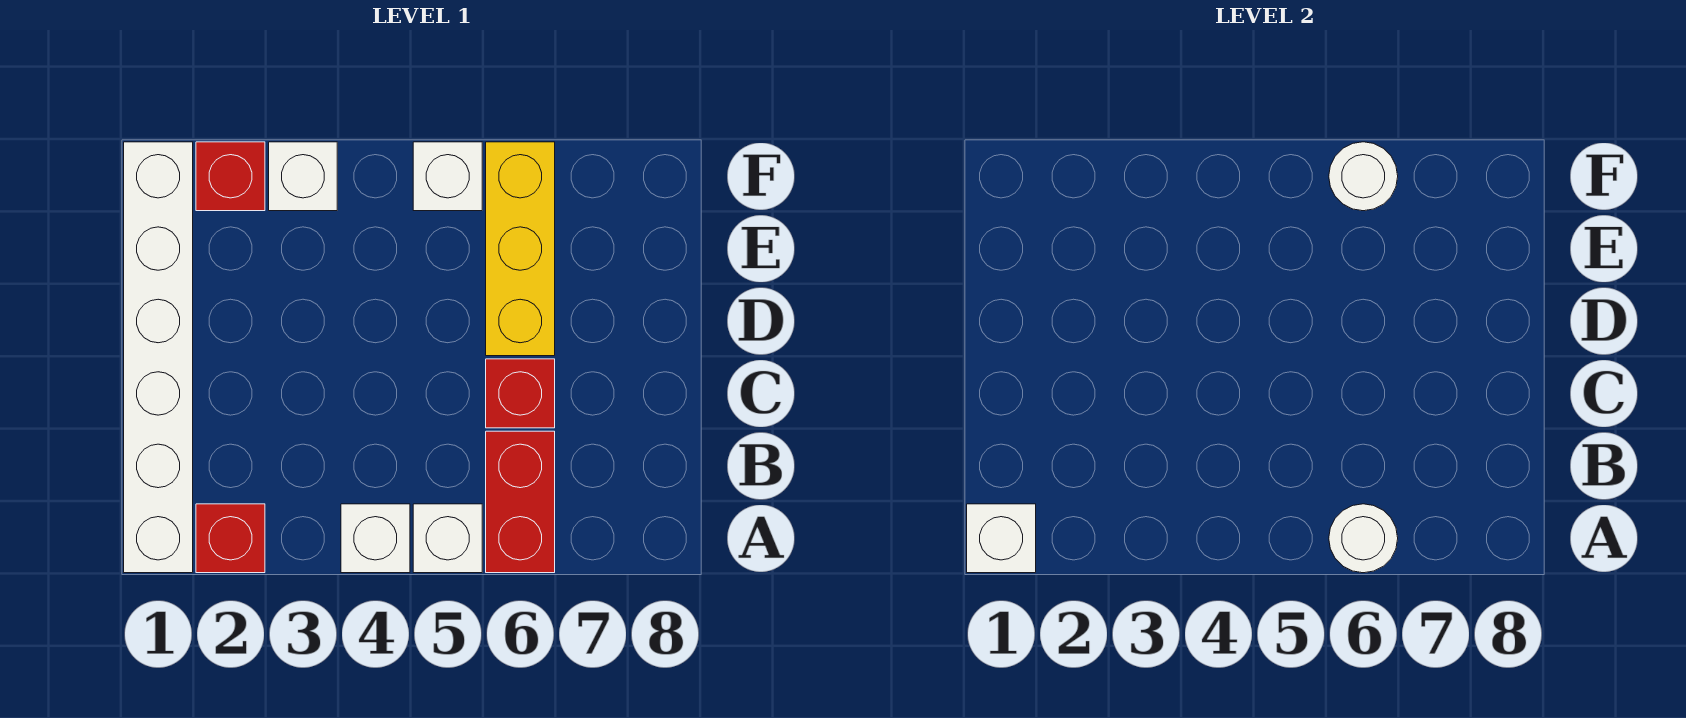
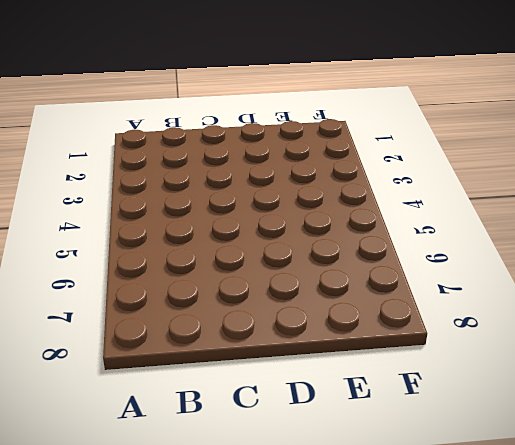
none -> white brick A1:F1 level 1
none -> red brick A2 level 1
none -> white brick A4 level 1

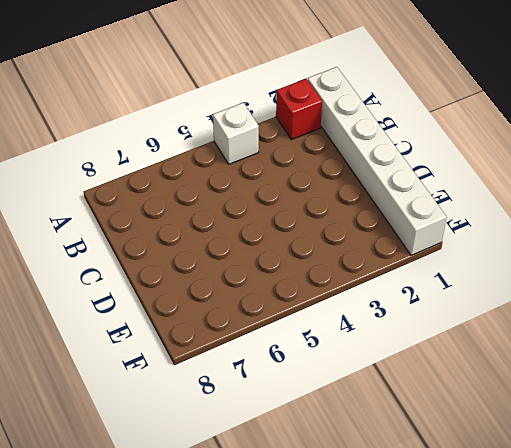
none -> white brick A5 level 1
none -> red brick A6:B6 level 1
none -> red brick C6 level 1

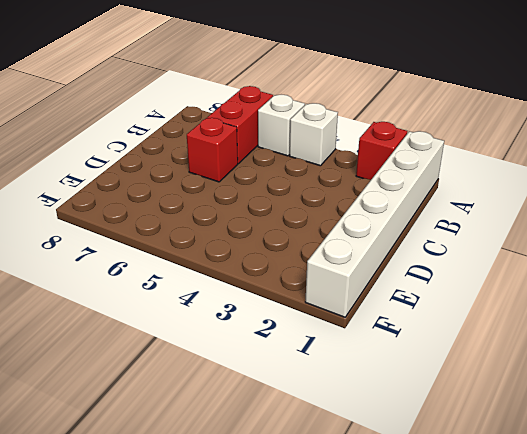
none -> yellow brick D6:F6 level 1
none -> red brick F2 level 1
none -> white brick F3 level 1

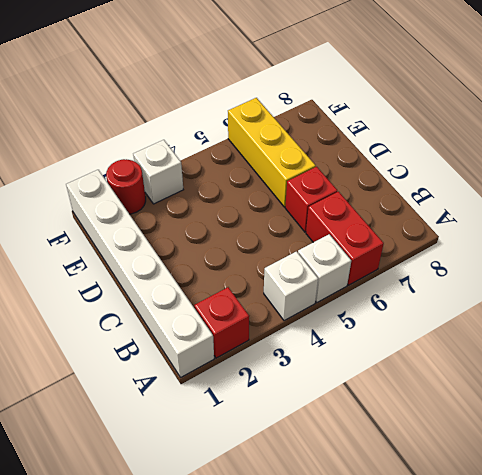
red round brick F2 level 1 -> red brick F2 level 1
none -> white brick F5 level 1
none -> white brick A1 level 2
none -> white round brick A6 level 2

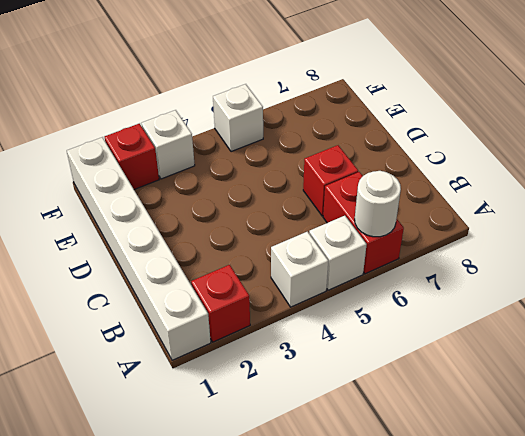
none -> yellow brick D6:F6 level 1
none -> white brick A1 level 2
none -> white round brick F6 level 2

